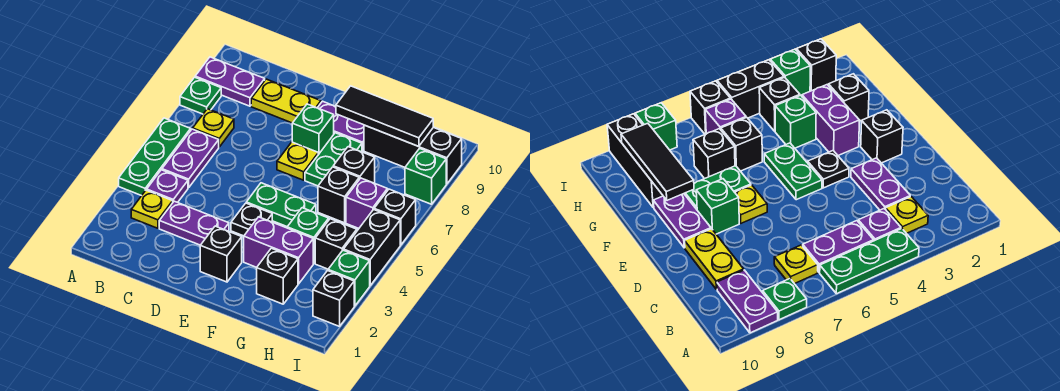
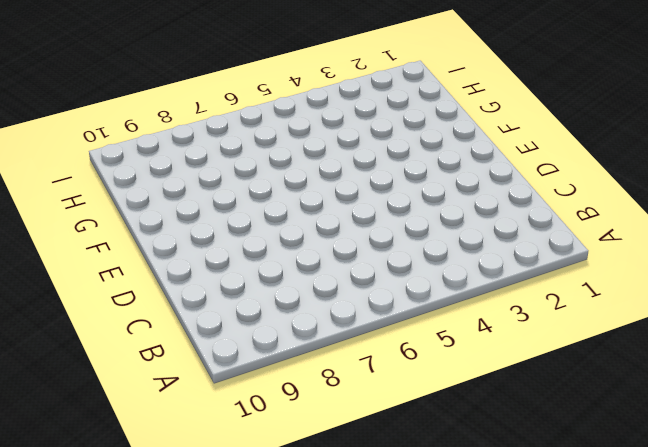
none -> green plate A4:A6 level 1
none -> green plate A8 level 1
none -> purple plate A9:B9 level 1
none -> yellow plate B3 level 1

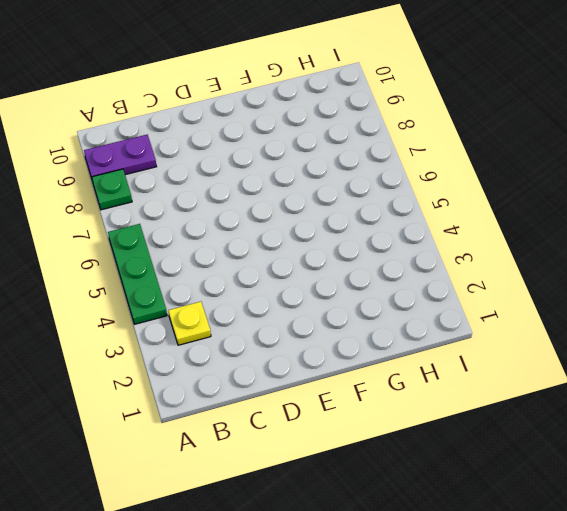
none -> purple plate B4 level 1
none -> purple plate B5:B6 level 1
none -> yellow plate B7 level 1
none -> purple plate C3:D3 level 1

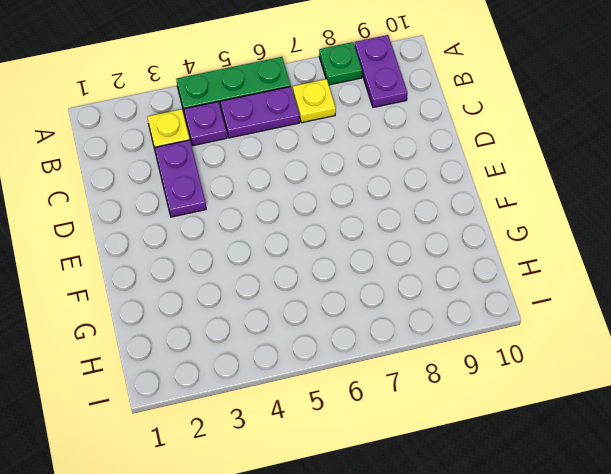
none -> yellow plate C9:D9 level 1
none -> black brick E2 level 1
none -> black plate E4 level 1
none -> green plate E5:F5 level 1

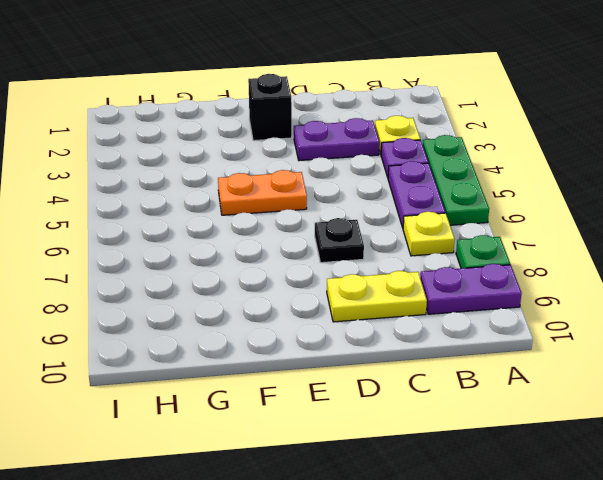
black plate D7 level 1 -> black plate E4 level 1
orange plate E5:F5 level 1 -> green plate E5:F5 level 1
none -> yellow plate E7 level 1
none -> green brick E8 level 1
none -> purple plate E9:F9 level 1
none -> purple brick F3:G3 level 1

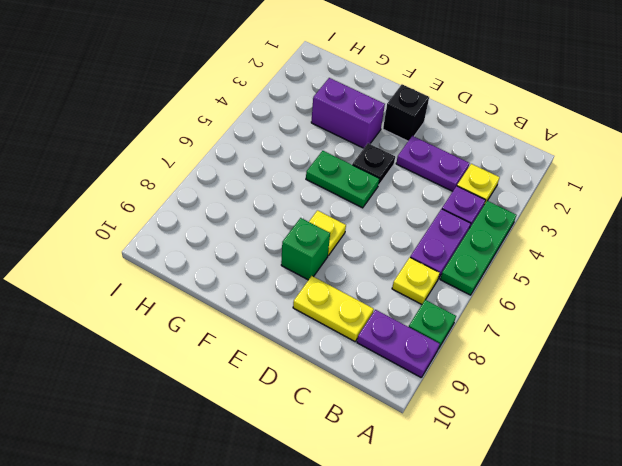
none -> purple plate E9:F9 level 1
none -> green plate F7:F8 level 1
none -> black brick G2 level 1
none -> green brick G4 level 1

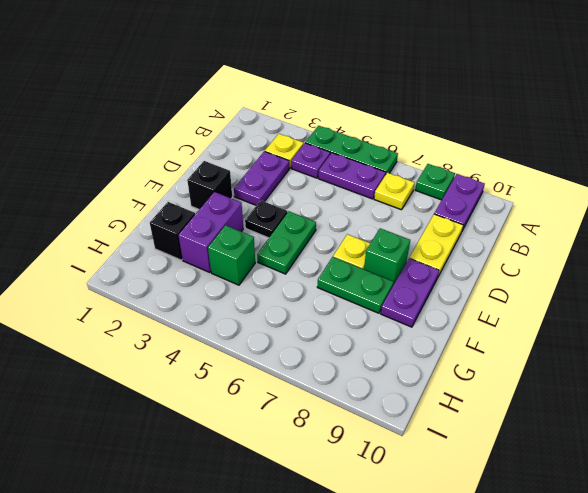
none -> black brick G6 level 1
none -> black brick G7 level 1
none -> black brick G9:I9 level 1
none -> black brick H4 level 1

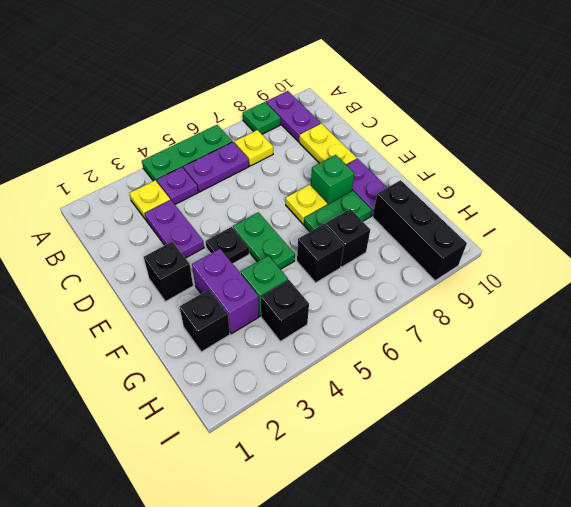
none -> purple brick H6 level 1
none -> black brick I2 level 1
none -> green brick I3 level 1
none -> black brick I4:I5 level 1

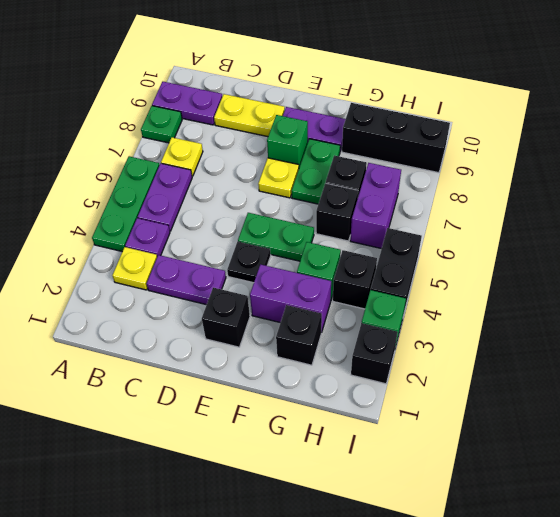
purple brick H6:H7 level 1 -> purple brick H6 level 1
none -> black brick I6 level 1
none -> green brick I8 level 1
none -> black tile F9:H9 level 2

